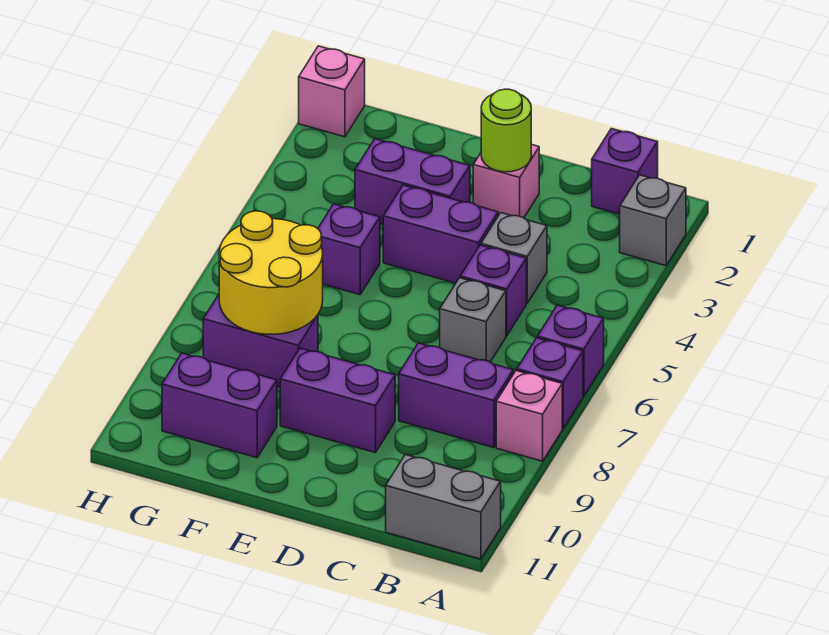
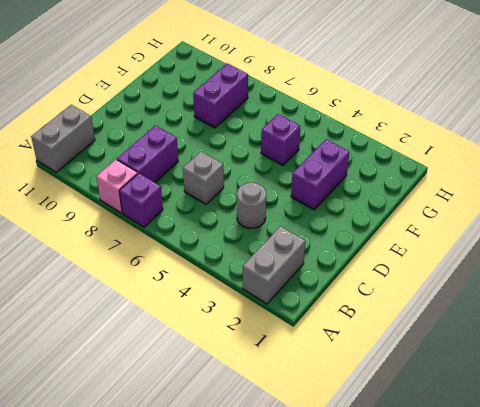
grey brick A2:B2 level 1 -> grey brick A2 level 1
grey round brick C4 level 1 -> grey brick C4 level 1
none -> purple brick A6 level 1
none -> purple brick B1 level 1
none -> purple brick C5 level 1

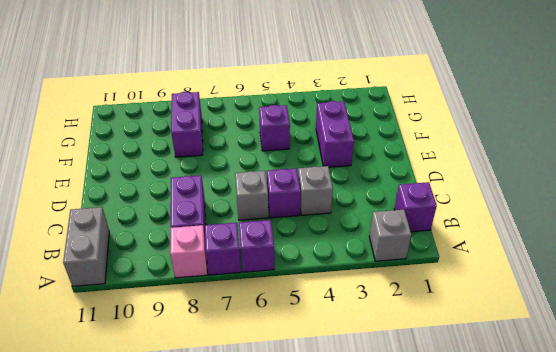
none -> pink brick D2 level 1
none -> purple brick D4:E4 level 1
none -> purple brick D9:E9 level 1

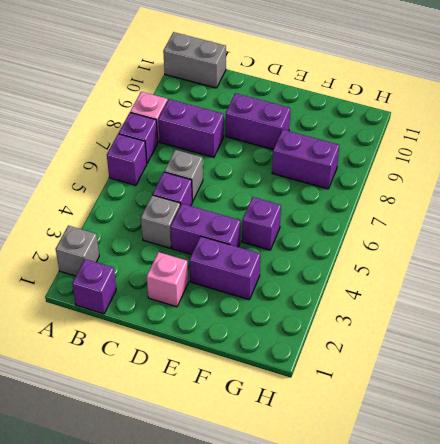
none -> purple brick F10:G10 level 1
none -> pink brick H1 level 1
none -> lime round brick D2 level 2

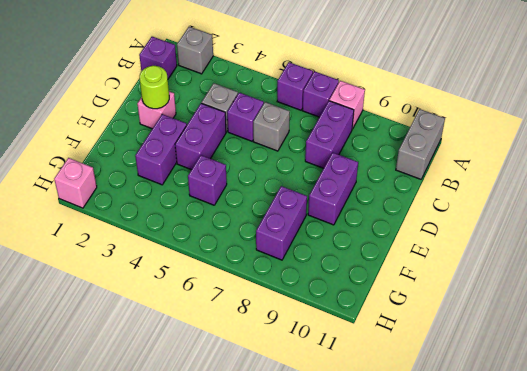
none -> purple brick F10:G10 level 1
none -> yellow round brick F7:G8 level 2

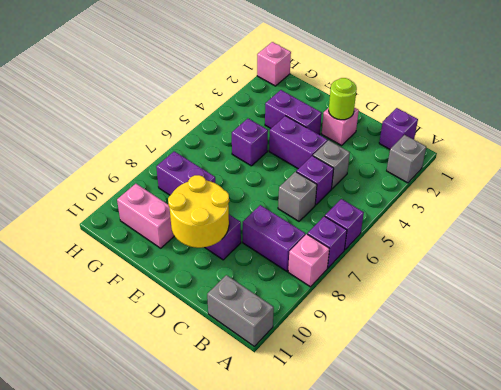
yellow round brick D9:E10 level 2 -> yellow round brick F7:G8 level 2
pink brick F10:G10 level 1 -> purple brick F10:G10 level 1

